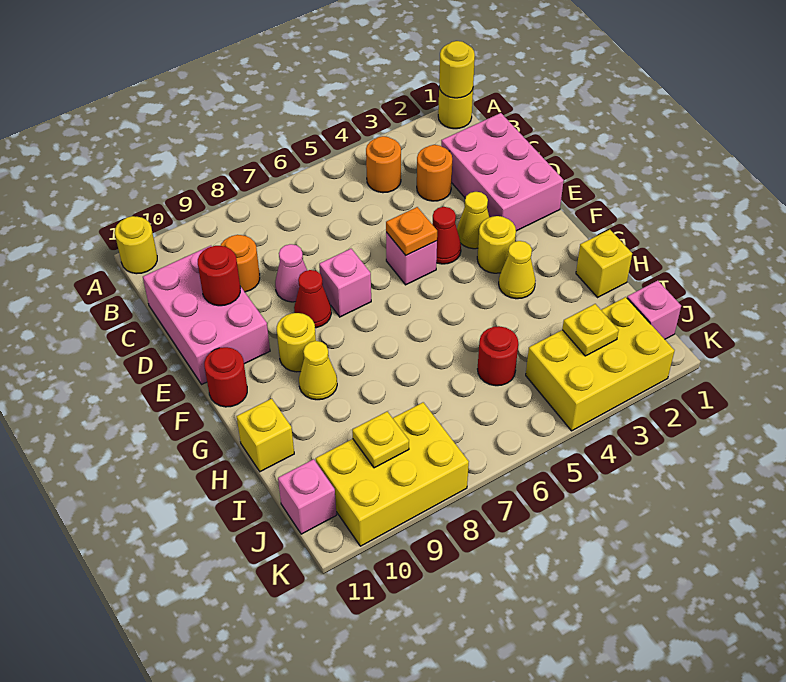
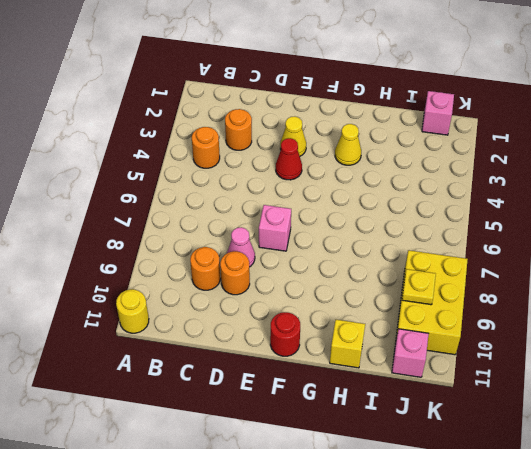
orange round brick D9 level 1 -> none
none -> yellow round brick A1 level 1
none -> pink brick C1:E2 level 1
none -> pink brick C10:E11 level 1
none -> pink brick E5 level 1

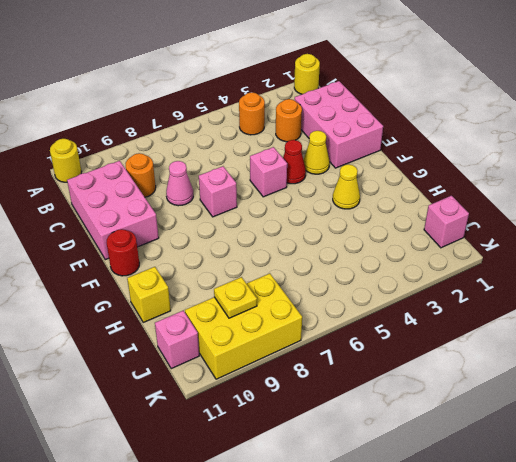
none -> red cone E8 level 1
none -> yellow round brick F3 level 1
none -> yellow round brick F9 level 1
none -> yellow cone G9 level 1

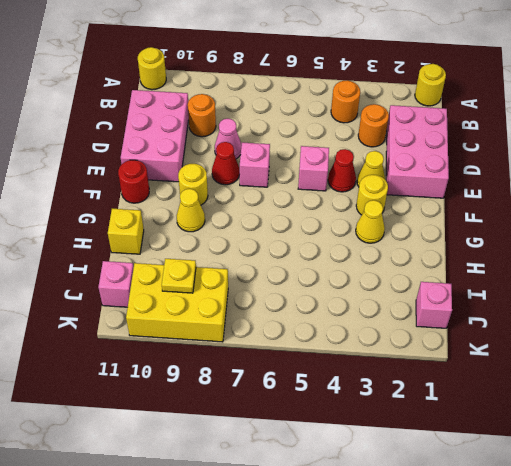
none -> yellow brick H1 level 1
none -> red round brick I5 level 1
none -> yellow brick J2:K4 level 1
none -> yellow round brick A1 level 2

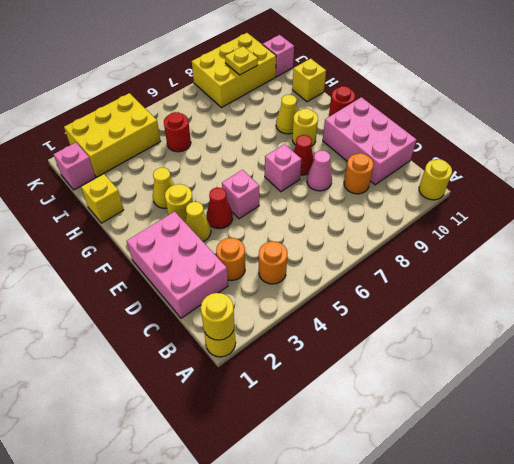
none -> red round brick D10 level 2
none -> orange plate E5 level 2
none -> yellow plate J3 level 2

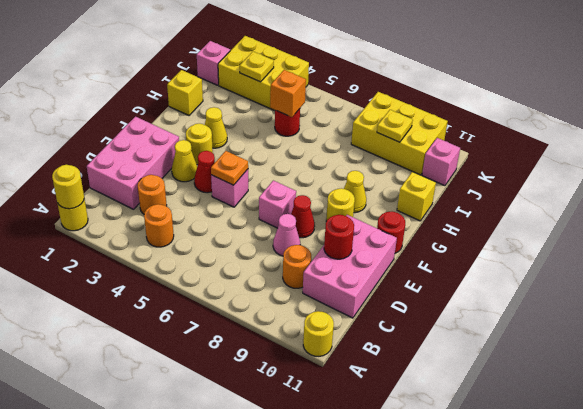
orange brick I5 level 2 -> none

